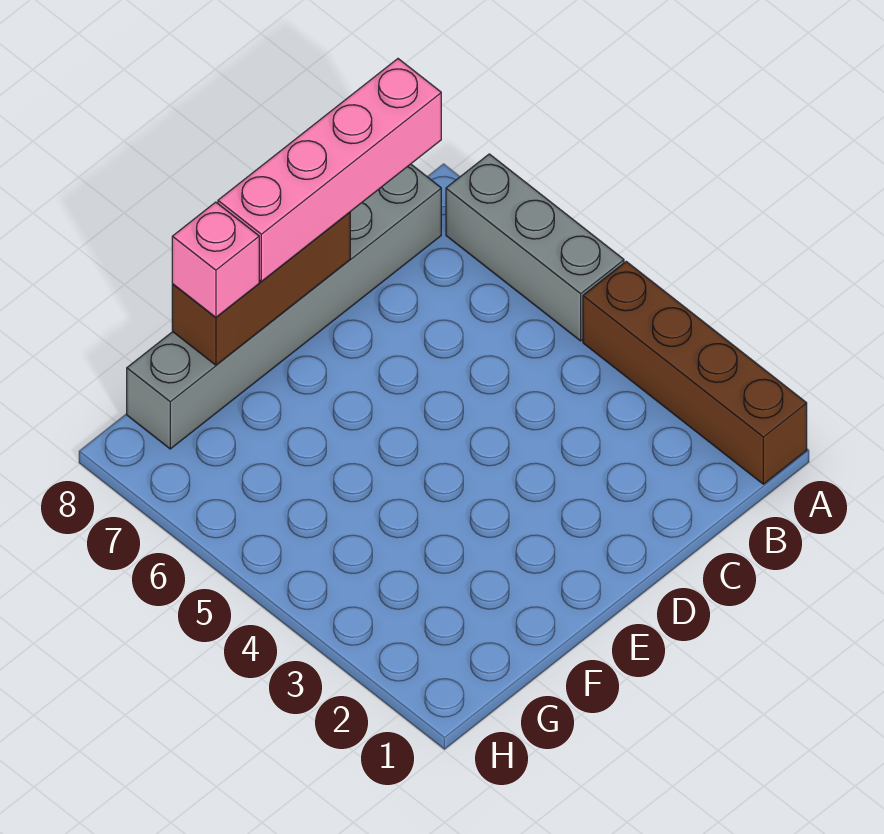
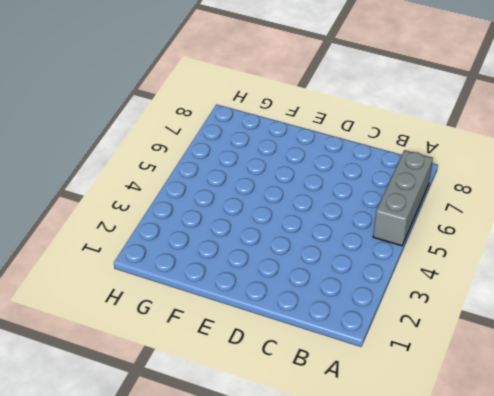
none -> brown brick A1:A4 level 1
none -> grey brick B8:G8 level 1

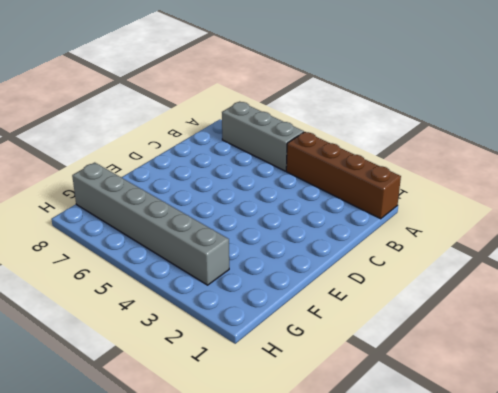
grey brick G3:G8 level 1 -> grey brick B8:G8 level 1
none -> brown brick D8:F8 level 2
none -> pink brick B8:E8 level 3

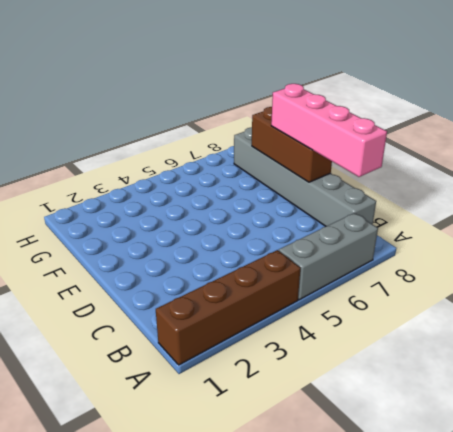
none -> pink brick F8 level 3

